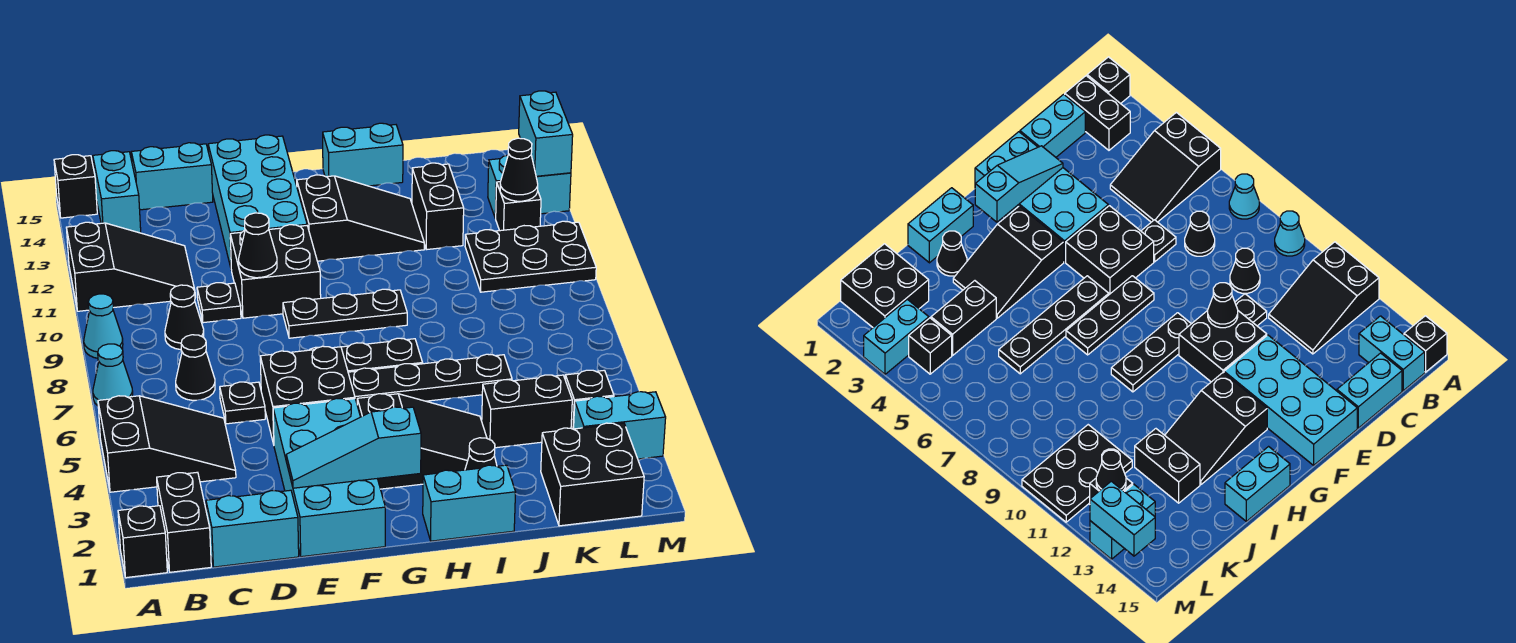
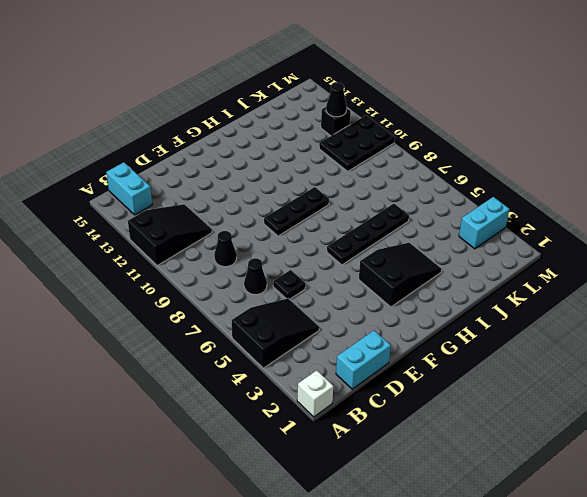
white brick A1 level 1 -> black brick A1 level 1
none -> cyan cone A7 level 1
none -> cyan cone A9 level 1
none -> black brick A15 level 1
none -> black brick B1:B2 level 1

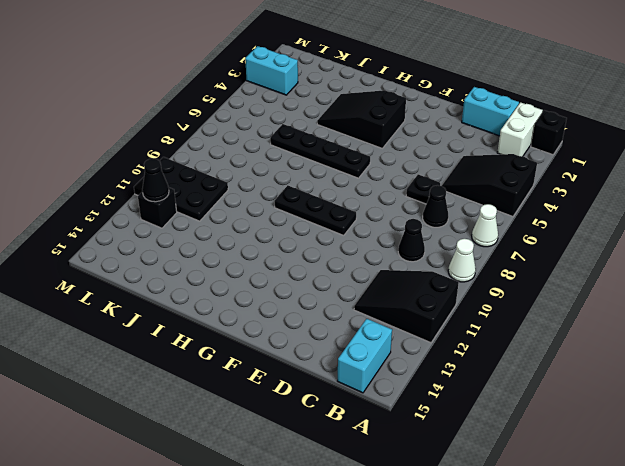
white cone A7 level 1 -> cyan cone A7 level 1
white cone A9 level 1 -> cyan cone A9 level 1
white brick B1:B2 level 1 -> black brick B1:B2 level 1
none -> black brick A15 level 1
none -> cyan brick C15:D15 level 1
none -> black plate D10 level 1
none -> cyan brick E1:F4 level 1

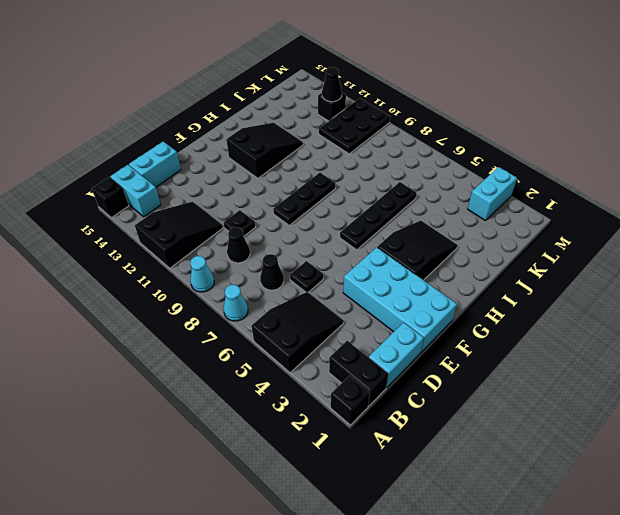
none -> black brick E5:F6 level 1
none -> black brick E10:F11 level 1
none -> cyan brick E12:F15 level 1
none -> black plate F7:H7 level 1

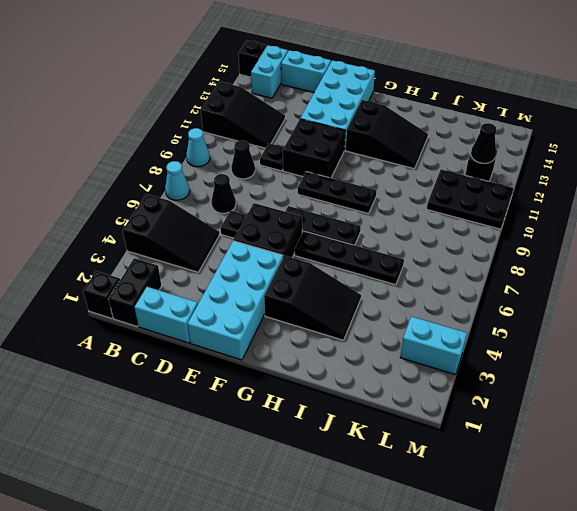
none -> cyan brick H1:I1 level 1
none -> cyan brick H15:I15 level 1
none -> black cone I2 level 1
none -> black brick J4:K4 level 1

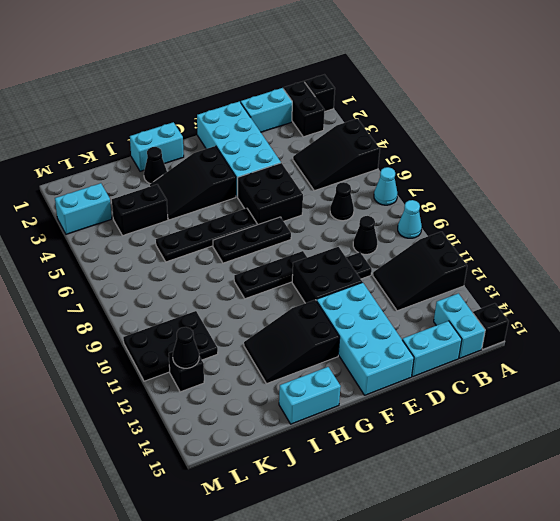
none -> black plate D6 level 1
none -> black brick J12:J13 level 1
none -> black brick K1:L2 level 1
none -> black brick L4 level 1

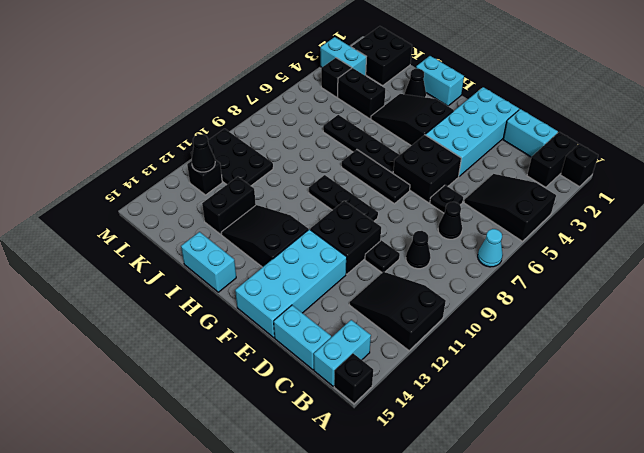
none -> cyan cone A9 level 1
none -> cyan brick L13:M13 level 1
none -> cyan slope E2:G2 level 2 top G
none -> black cone E10 level 2

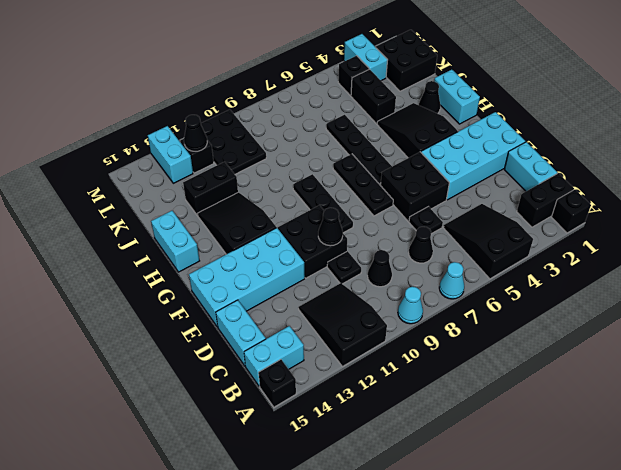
none -> cyan slope E2:G2 level 2 top G
none -> cyan brick M13:M14 level 2

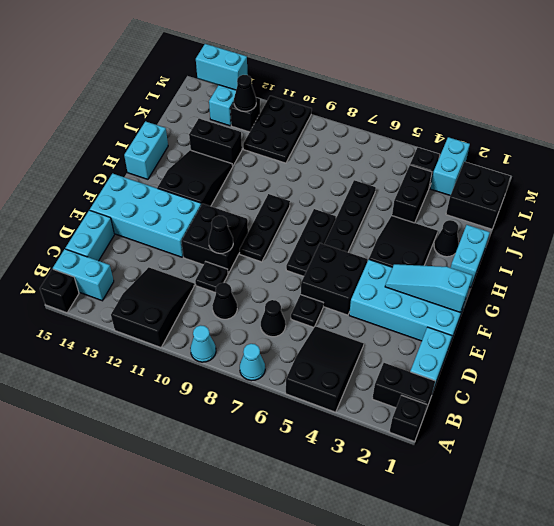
cyan slope F1:F3 level 2 top 1 -> cyan slope E2:G2 level 2 top G

